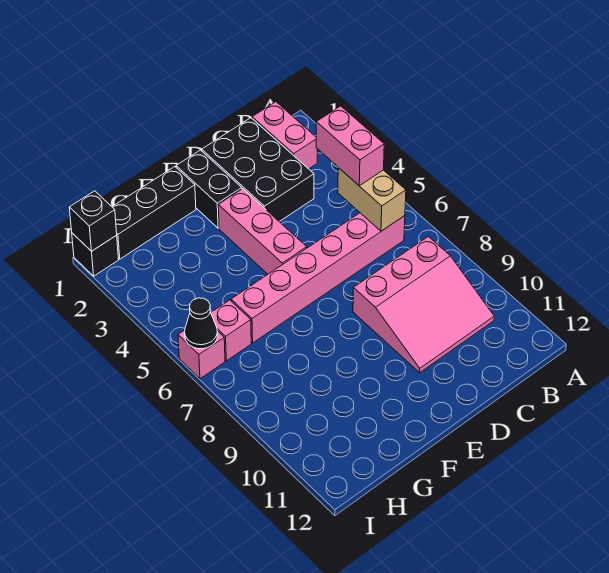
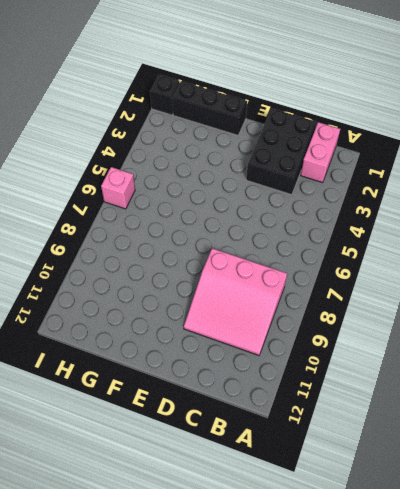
none -> pink brick B6:G6 level 1
none -> black brick E1:E2 level 1
none -> pink brick E3:E5 level 1

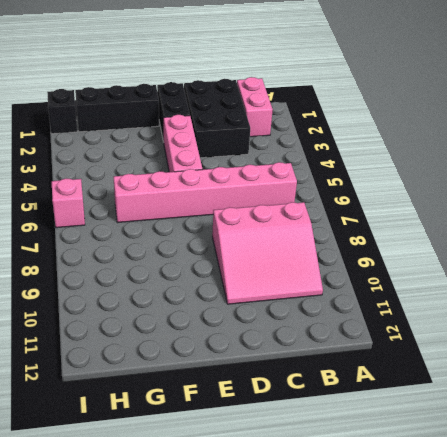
none -> pink brick H6 level 1
none -> tan brick B5:B6 level 2
none -> black brick I1 level 2

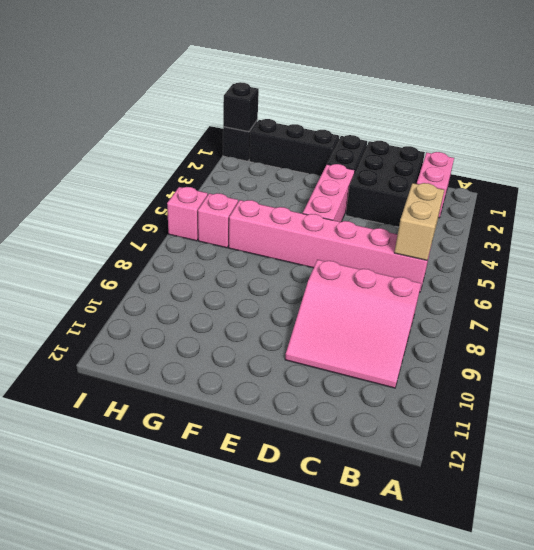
none -> black cone I6 level 2
none -> pink brick B4:B5 level 3

